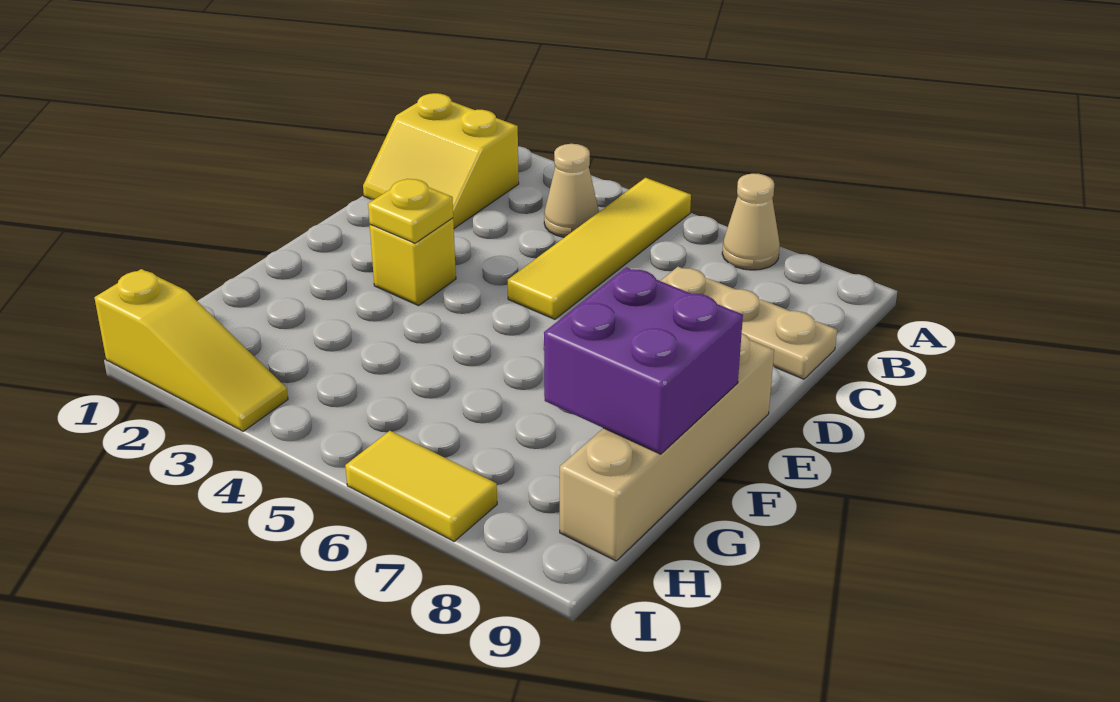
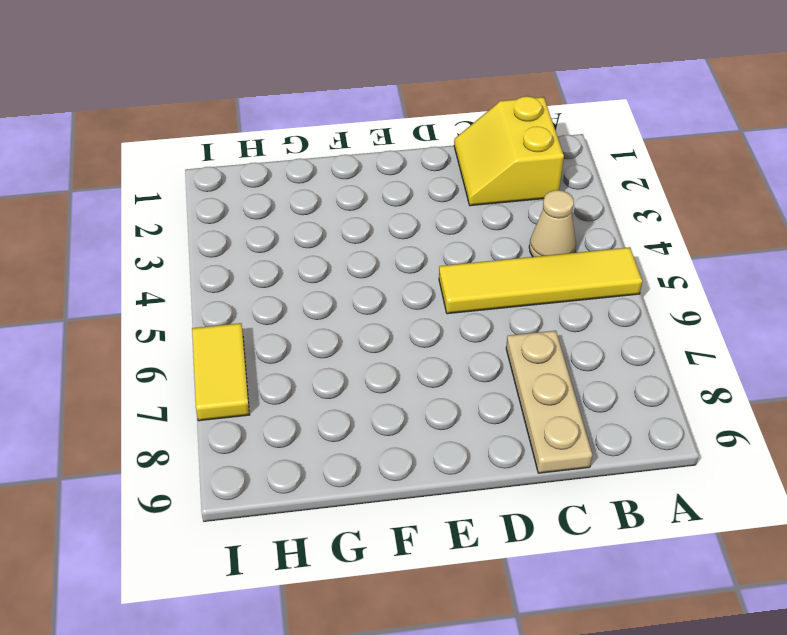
none -> tan cone A7 level 1
none -> yellow brick E3 level 1

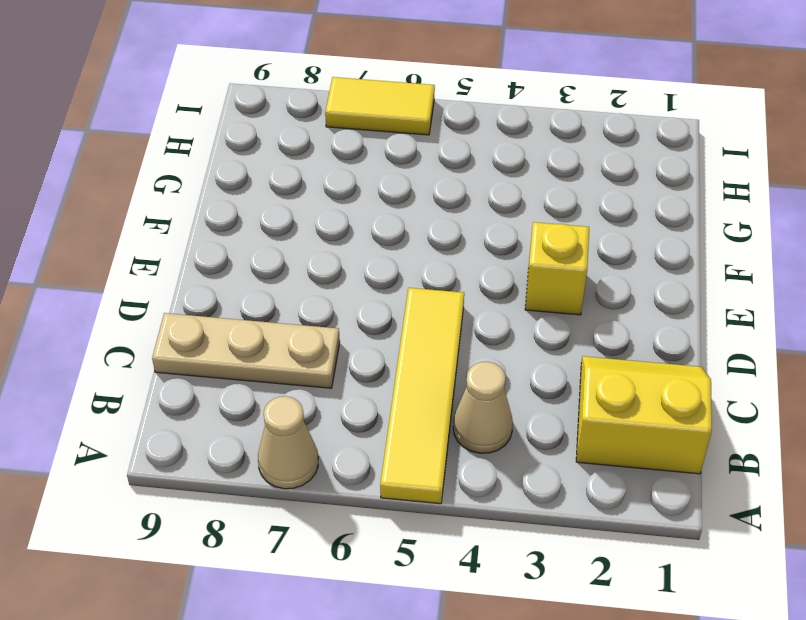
none -> tan brick E9:H9 level 1
none -> yellow slope I1:I3 level 1 top 1

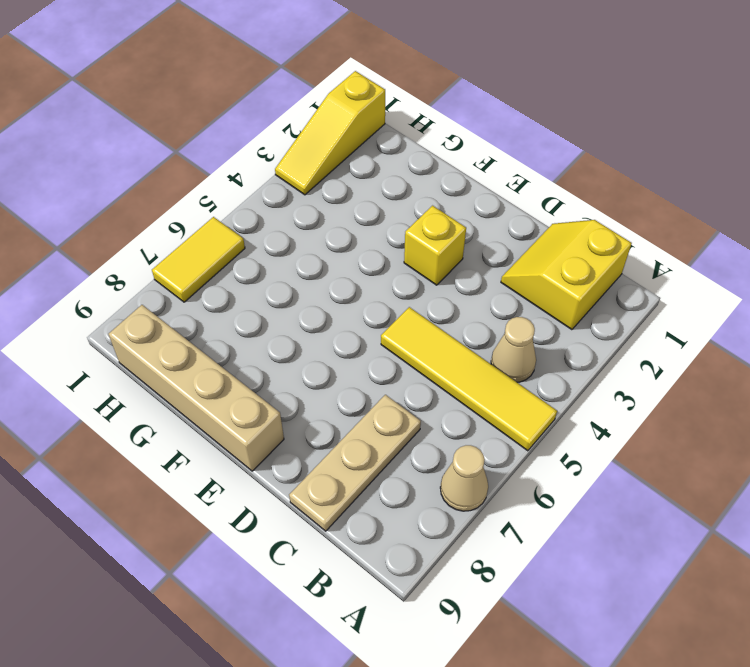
none -> yellow plate E3 level 2
none -> purple brick F8:G9 level 2

